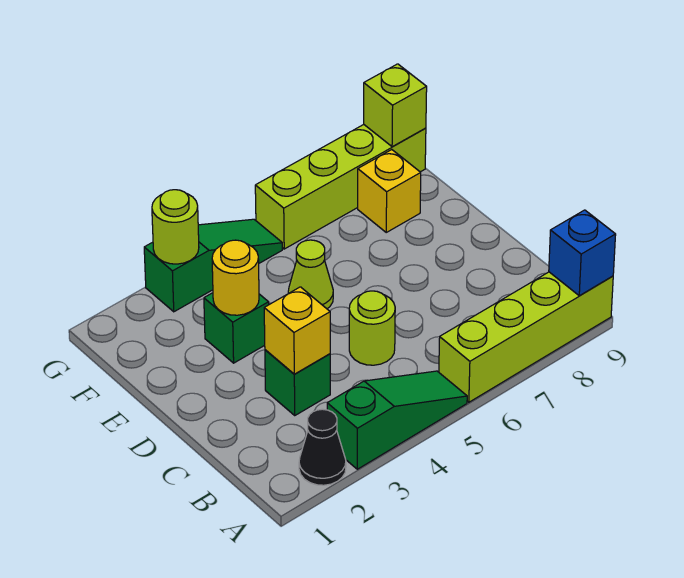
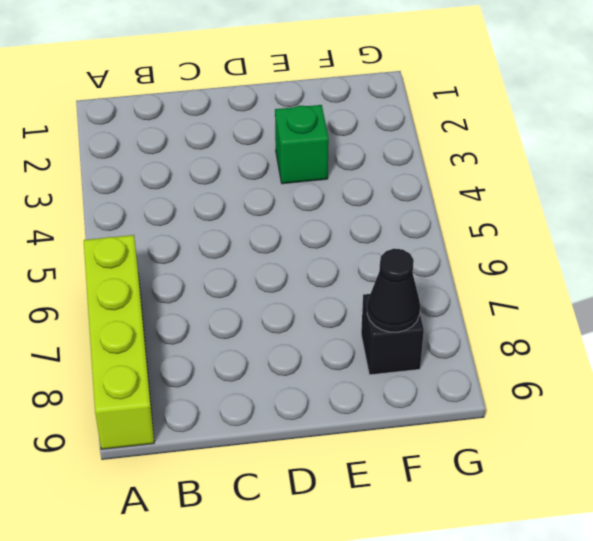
black brick F8 level 1 -> yellow brick F8 level 1
black cone F8 level 2 -> black cone A2 level 1
none -> green slope A3:A5 level 1 top 3
none -> green brick C3 level 1
none -> lime round brick C5 level 1

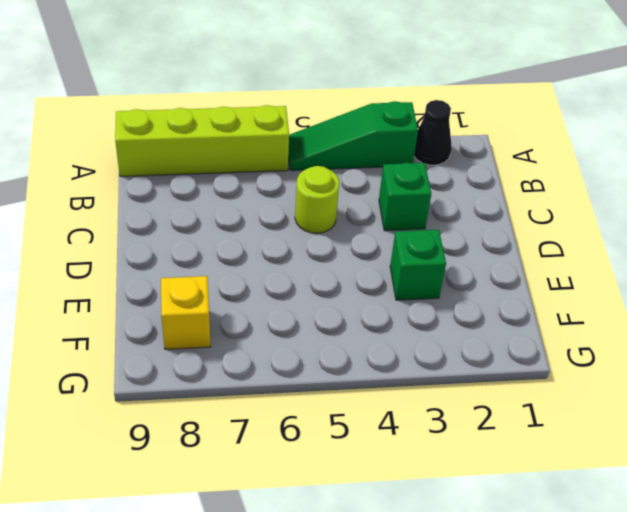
none -> lime cone E5 level 1
none -> green slope G3:G5 level 1 top 3
none -> lime brick G6:G9 level 1

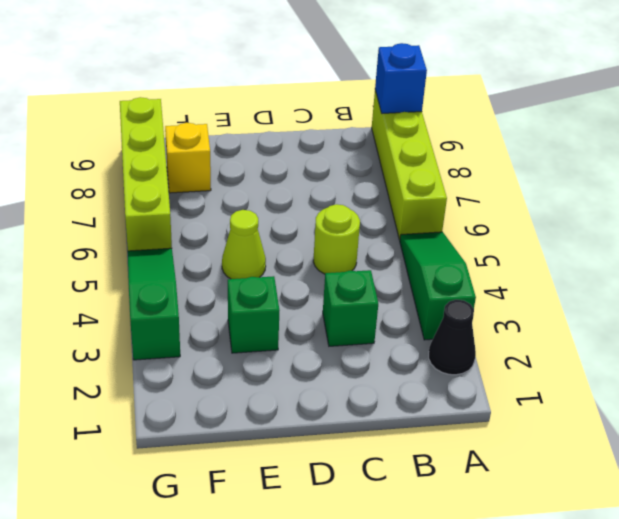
none -> yellow brick C3 level 2
none -> yellow round brick E3 level 2
none -> lime round brick G3 level 2

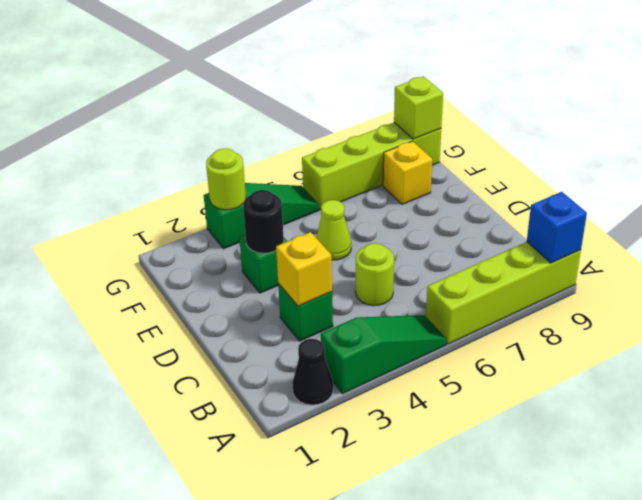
black round brick E3 level 2 -> yellow round brick E3 level 2

